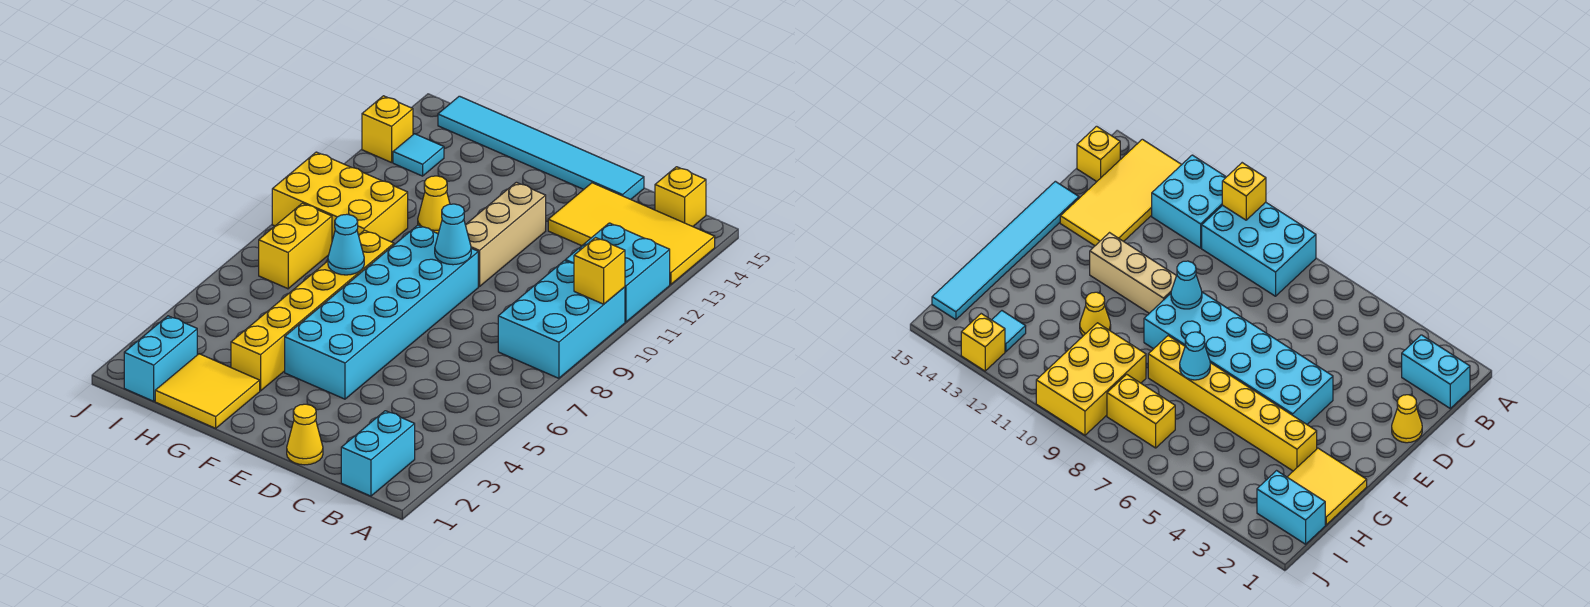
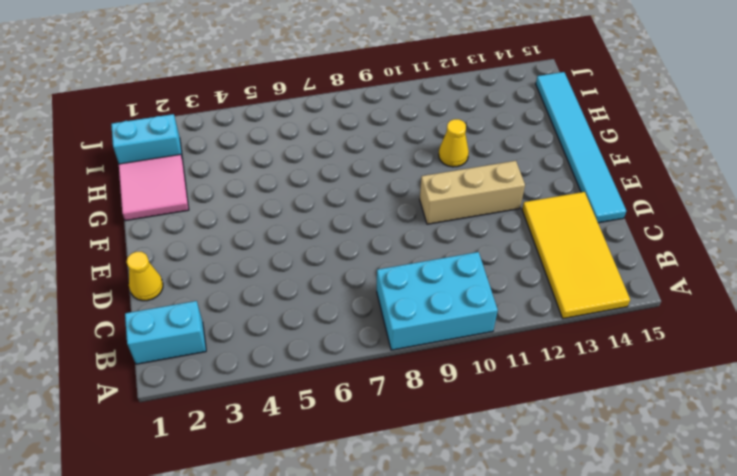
pink tile G1:H2 level 1 -> yellow tile G1:H2 level 1
none -> cyan brick A11:B12 level 1
none -> yellow brick B15 level 1
none -> cyan brick E4:F9 level 1

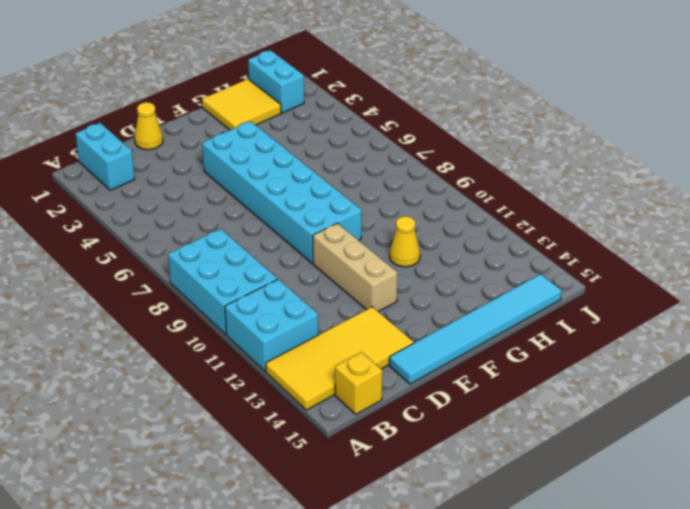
none -> yellow brick G3:G8 level 1
none -> yellow brick H9:J10 level 1
none -> yellow brick I7:I8 level 1

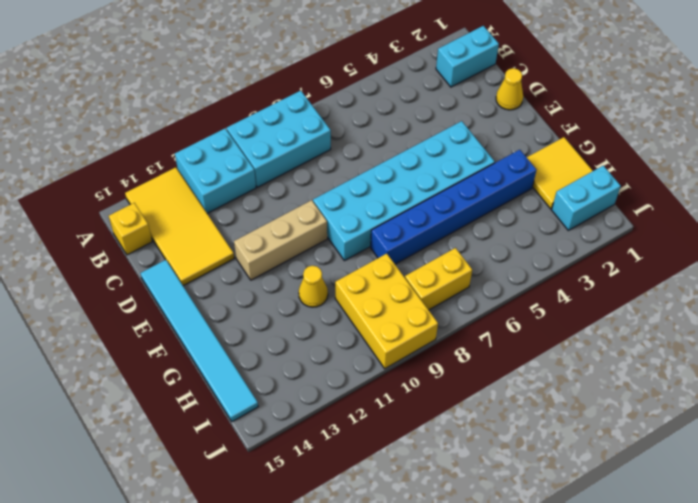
blue brick G3:G8 level 1 -> yellow brick G3:G8 level 1
none -> cyan tile I13 level 1
none -> yellow brick J13 level 1
none -> yellow brick A10 level 2

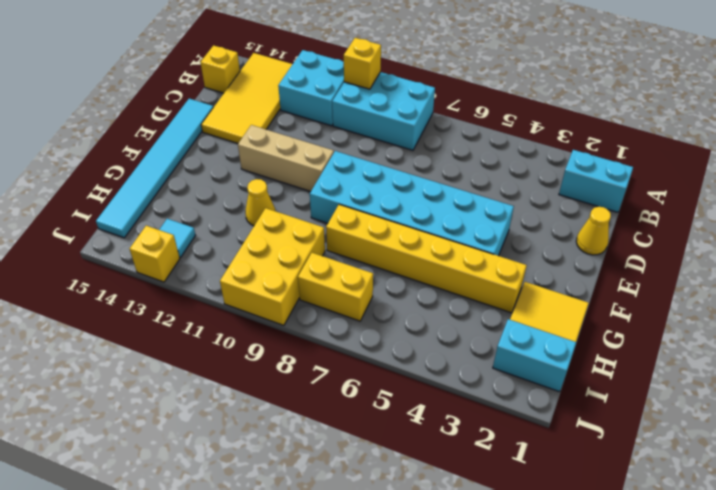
none -> cyan cone E9 level 2
none -> cyan cone G7 level 2

